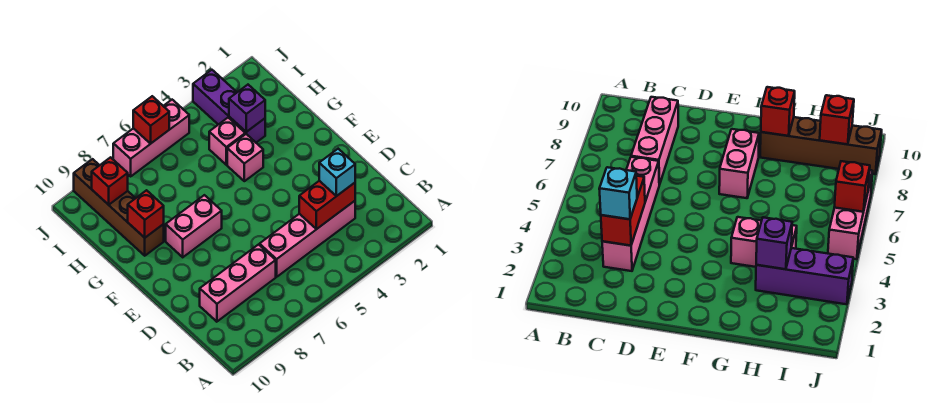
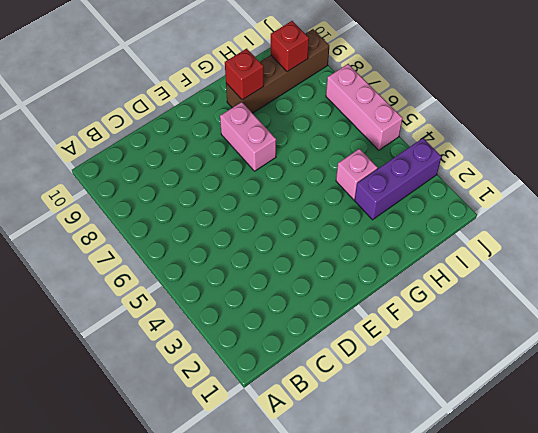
none -> pink brick C3:C6 level 1
none -> pink brick C7:C9 level 1
none -> pink brick G4 level 1

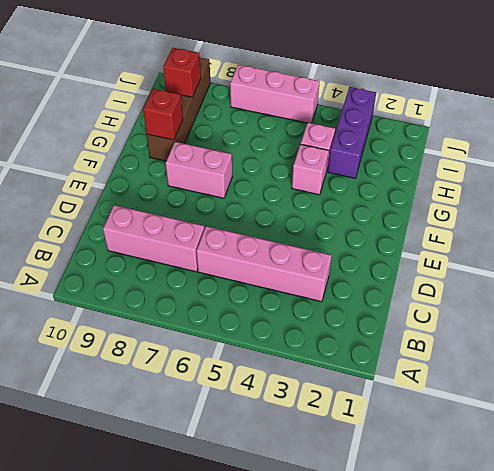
none -> red brick C3:C4 level 2
none -> purple brick H3 level 2
none -> red brick J6 level 2

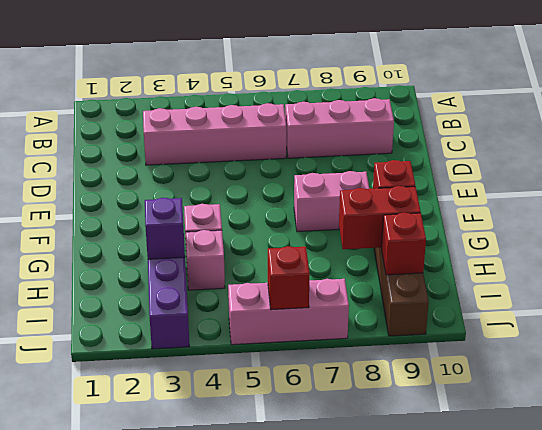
red brick H8:H9 level 2 -> red brick C3:C4 level 2
none -> cyan brick C3 level 3

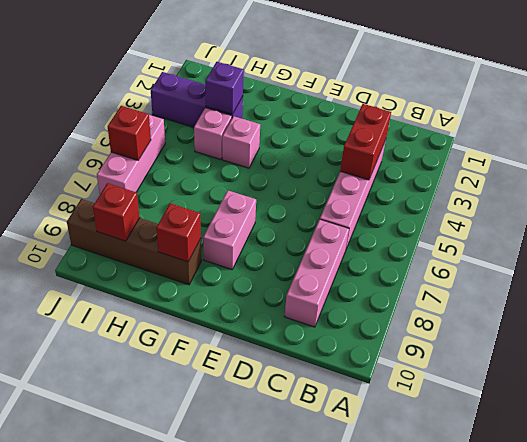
none -> cyan brick C3 level 3

